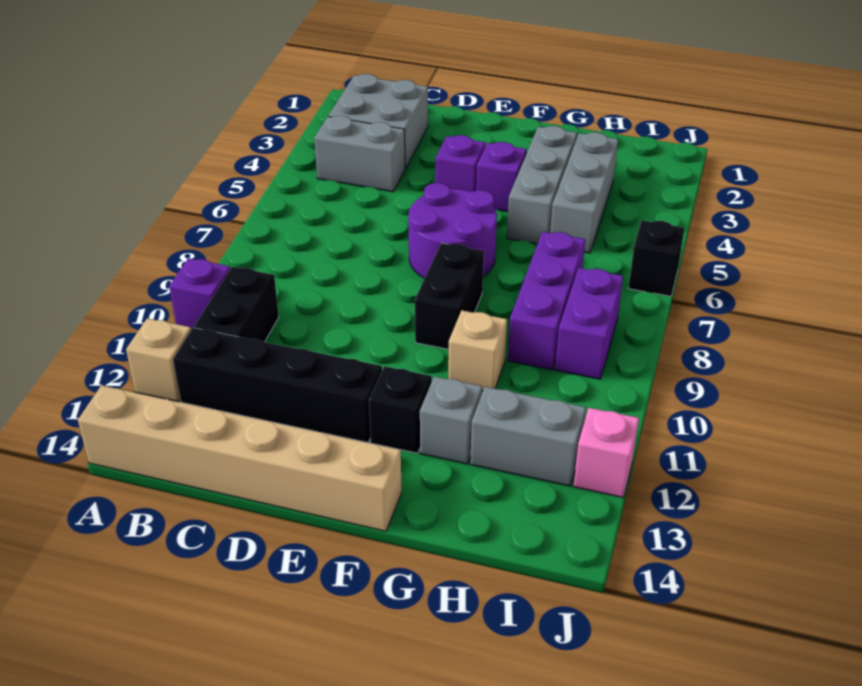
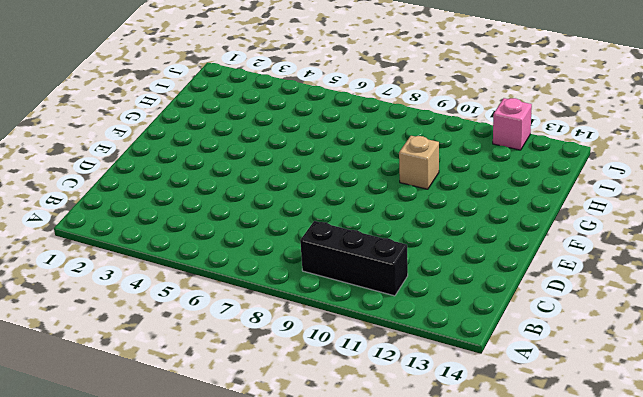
black brick B9:B11 level 1 -> black brick B10:B11 level 1
none -> purple brick A10 level 1
none -> tan brick A12 level 1
none -> tan brick A14:F14 level 1

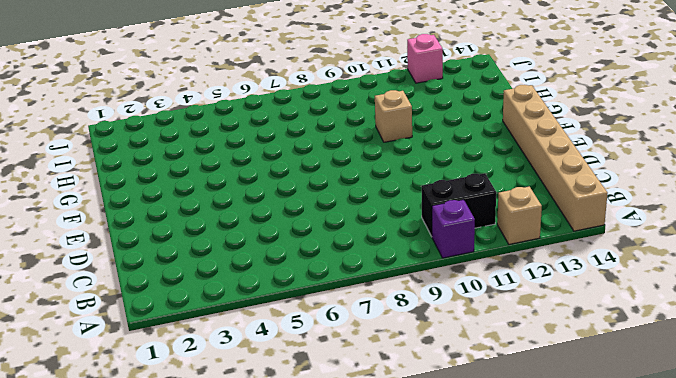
none -> grey brick B2:C3 level 1
none -> grey brick B4:C4 level 1
none -> black brick B12:E12 level 1

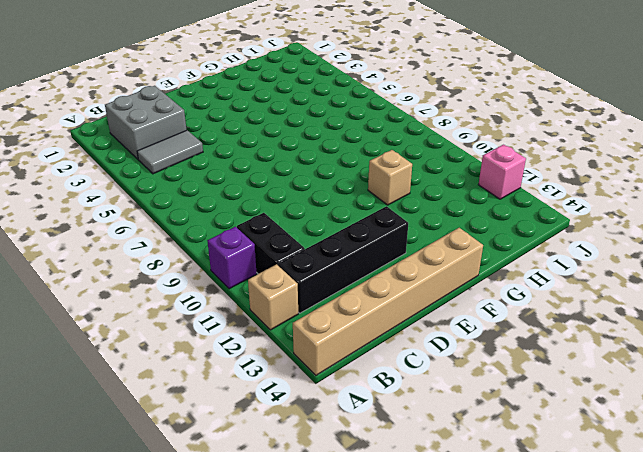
grey tile B4:C4 level 1 -> grey brick B4:C4 level 1
none -> purple brick E4 level 1
none -> purple round brick E6:F7 level 1
none -> purple brick F4 level 1

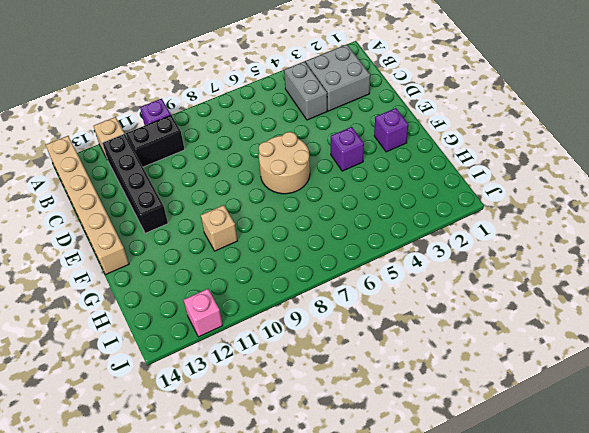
tan round brick E6:F7 level 1 -> purple round brick E6:F7 level 1
purple brick F2 level 1 -> purple brick E4 level 1
none -> black brick F8:F9 level 1
none -> black brick F12 level 1
none -> grey brick G3:G5 level 1

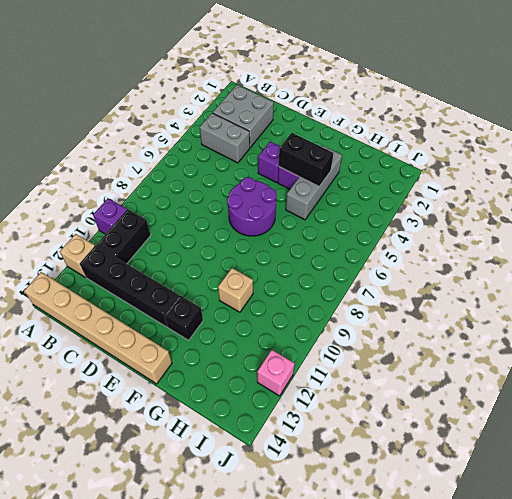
black brick F4:G4 level 2 -> black brick F8:F9 level 1
none -> grey brick G12 level 1
none -> grey brick H3:H5 level 1
none -> purple brick H7:H9 level 1

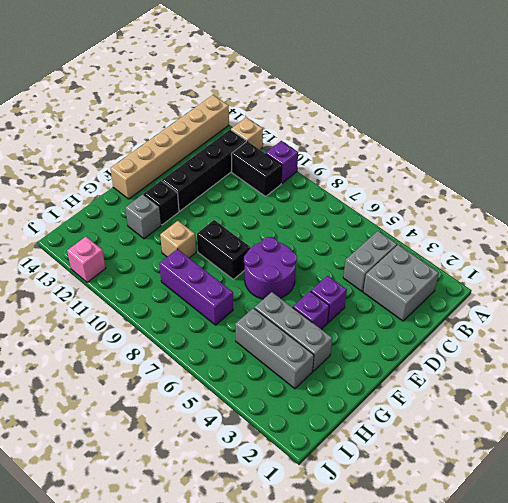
none -> grey brick H12:I12 level 1
none -> purple brick I8:I9 level 1
none -> black brick J6 level 1

